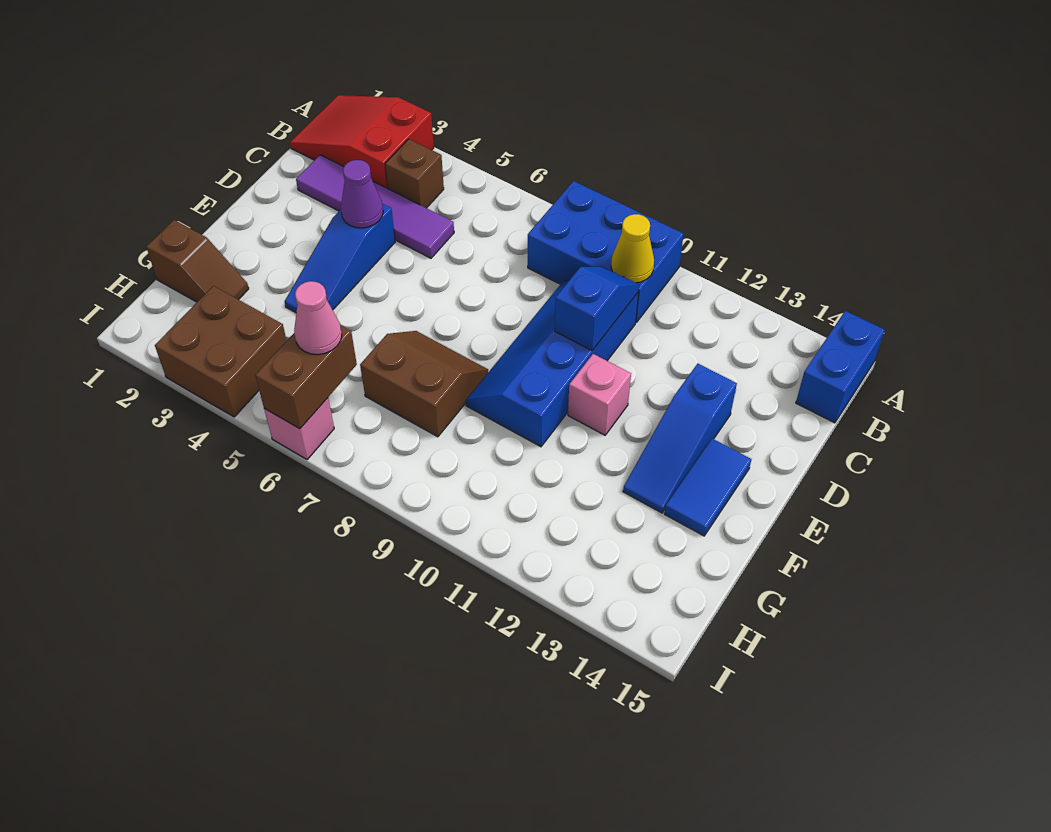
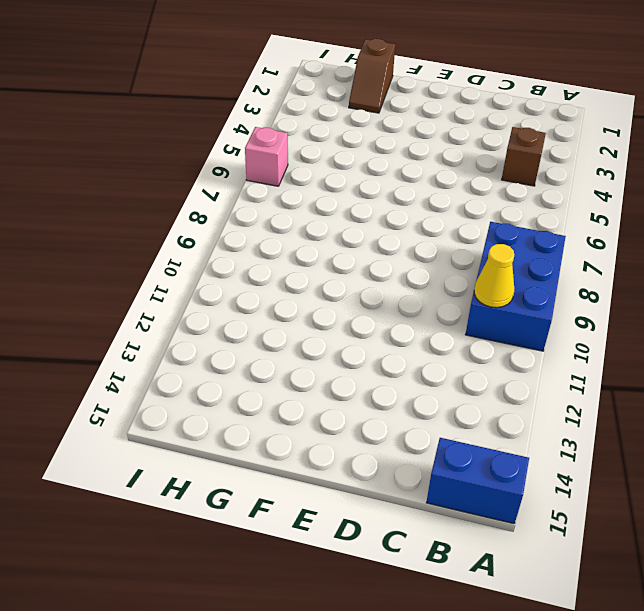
none -> red slope A1:B3 level 1 top 3
none -> purple tile C2:C5 level 1
none -> blue slope C9:F10 level 1 top 10

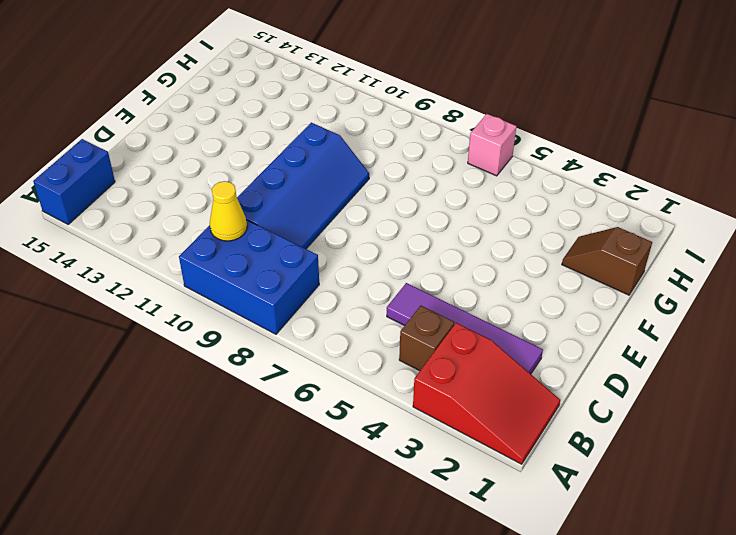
none -> blue slope D4:F4 level 1 top D
none -> blue slope D13:F13 level 1 top D
none -> pink brick E11 level 1

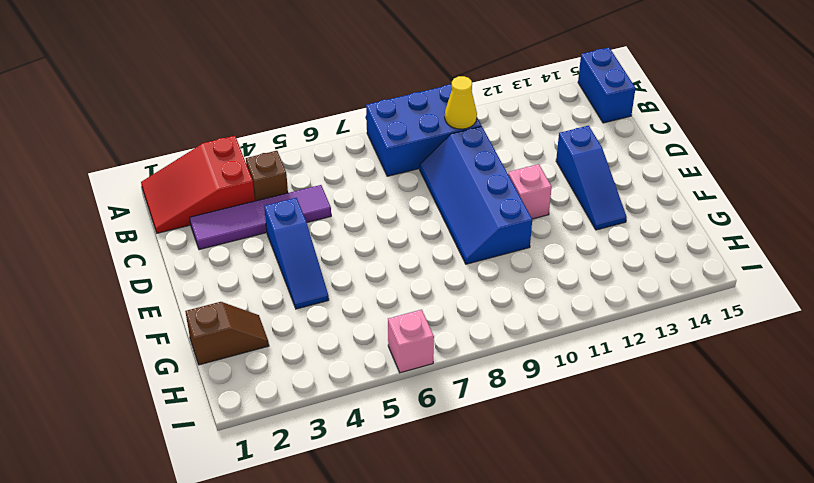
none -> blue tile E14:F14 level 1
none -> brown slope F7:G8 level 1 top G
none -> brown brick H3:I4 level 1

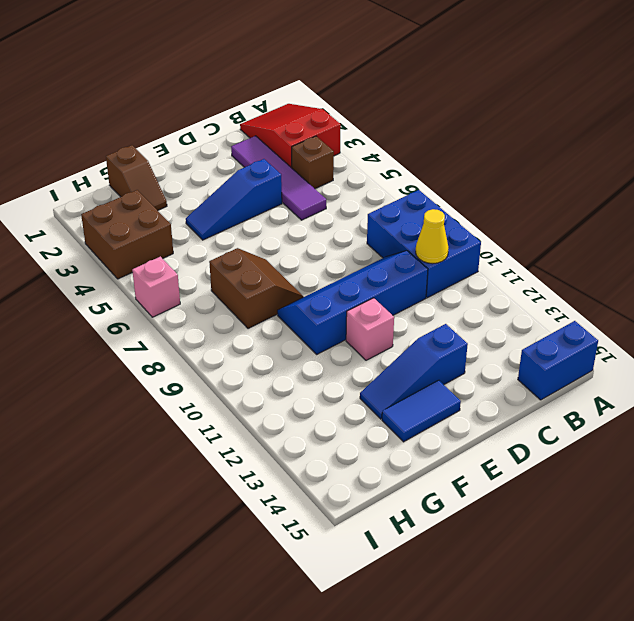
none -> blue slope C10:D10 level 2 top D
none -> purple cone D4 level 2
none -> brown brick H6:I6 level 2

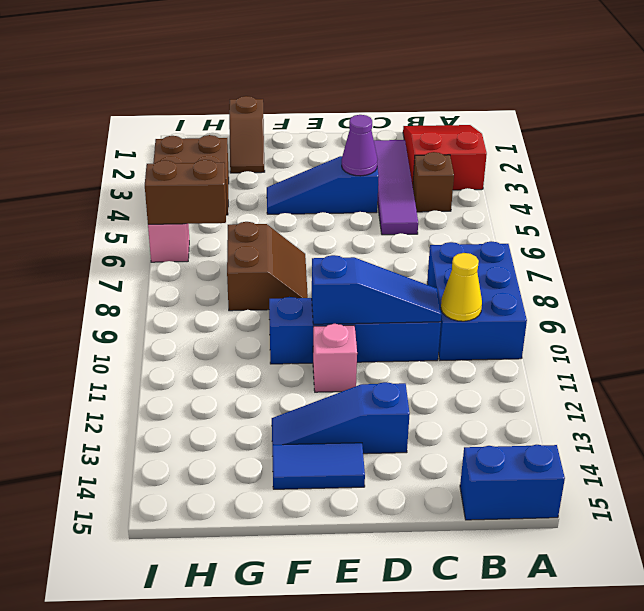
blue slope C10:E10 level 2 top E -> blue slope C10:D10 level 2 top D
none -> pink cone H6 level 3

